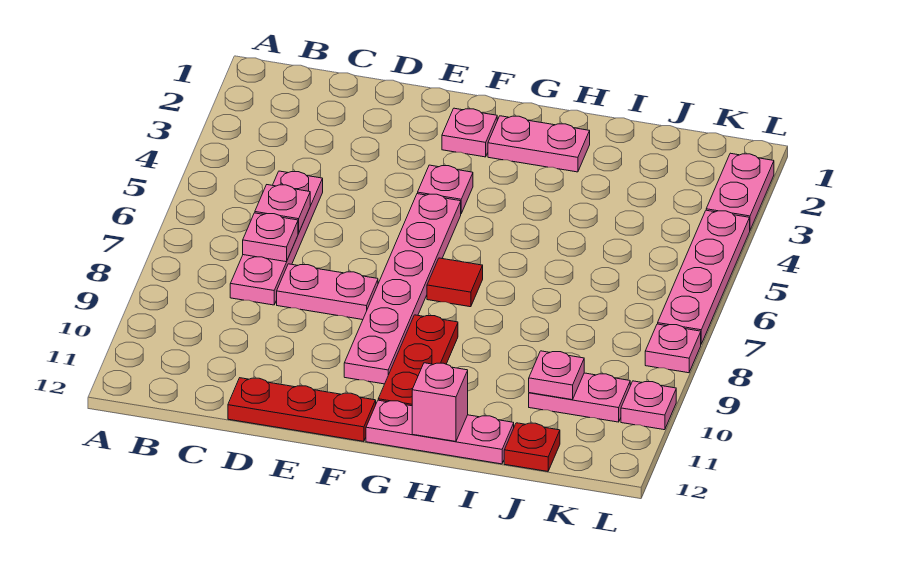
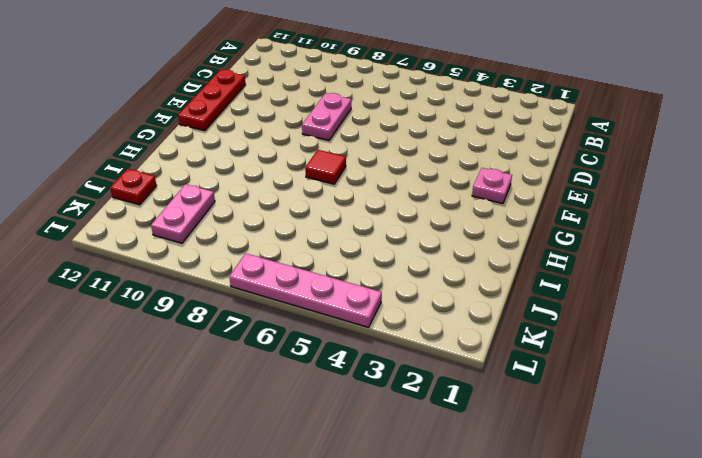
none -> pink plate C5:C8 level 1
none -> pink plate F4 level 1
none -> pink plate F5:F10 level 1

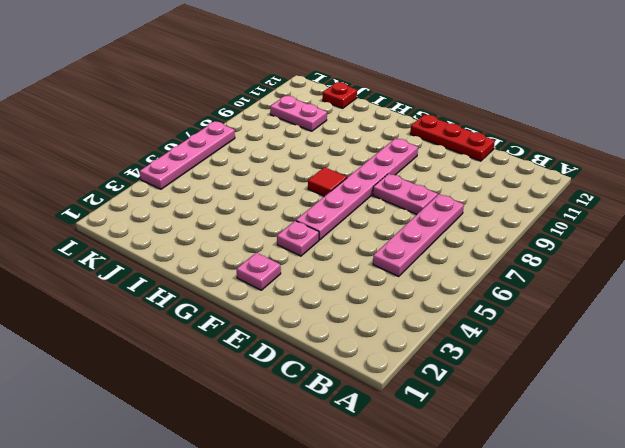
none -> pink plate G2:H2 level 1
none -> red plate G9:G11 level 1
none -> pink plate G12:I12 level 1

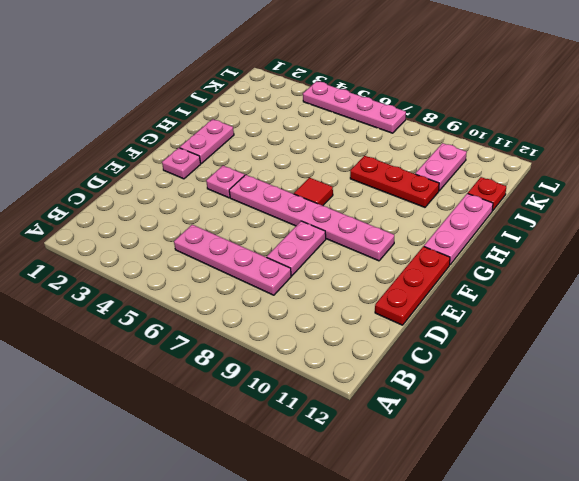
red plate I8:I10 level 1 -> red plate G9:G11 level 1
none -> pink plate L2:L3 level 1
none -> pink plate L8 level 1
none -> pink plate L10 level 1

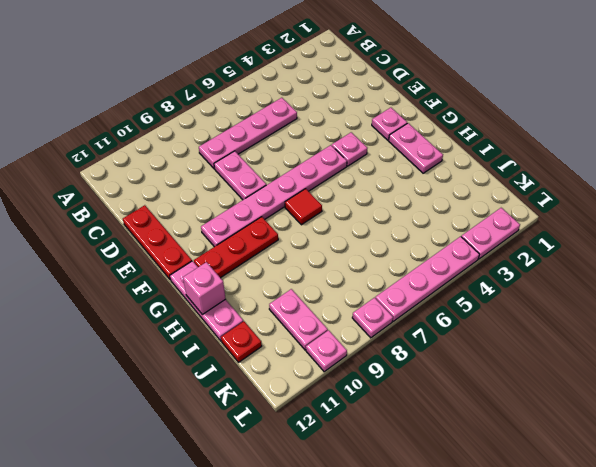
none -> pink plate C6 level 2
none -> pink plate C7 level 2
none -> pink plate J10 level 2

